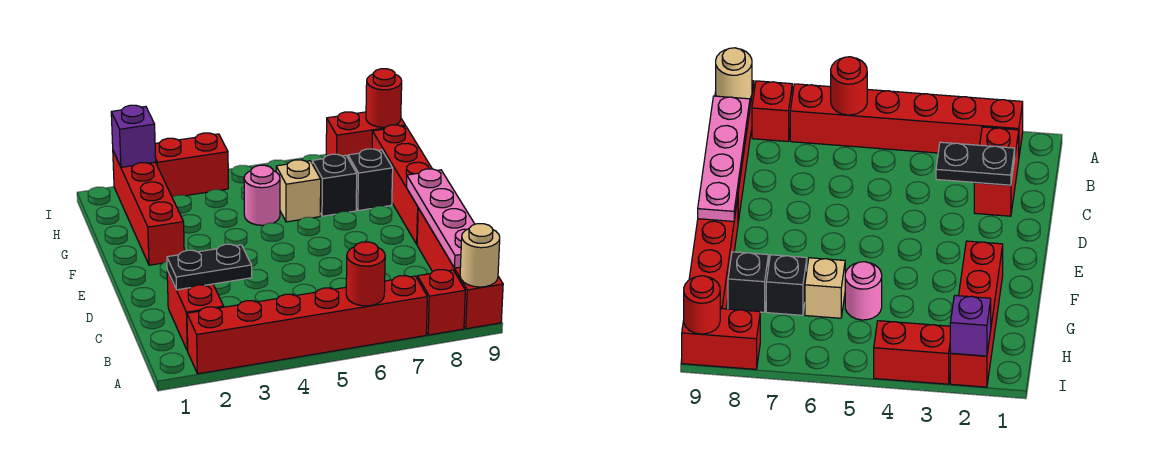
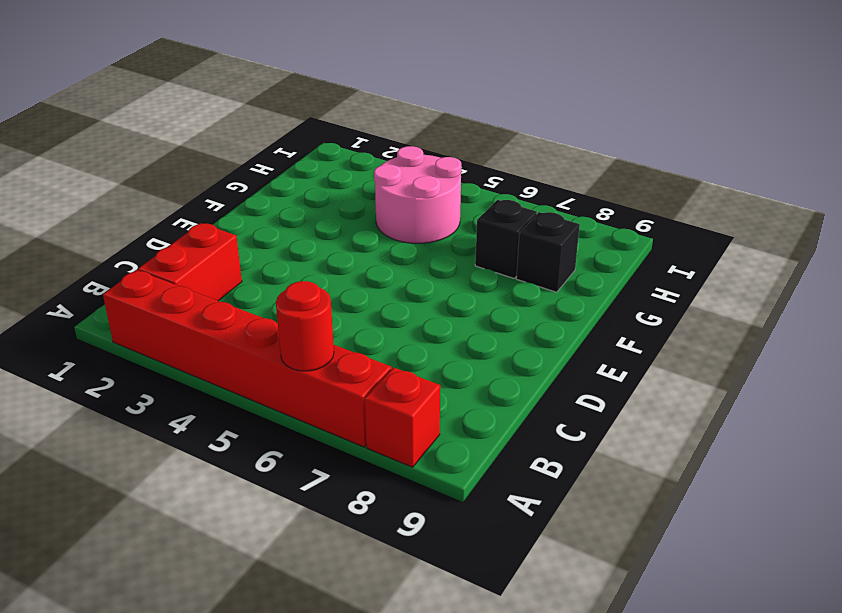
pink round brick G4:H5 level 1 -> pink round brick G5 level 1
none -> red brick A9:D9 level 1
none -> red brick E9:H9 level 1
none -> red brick F2:I2 level 1

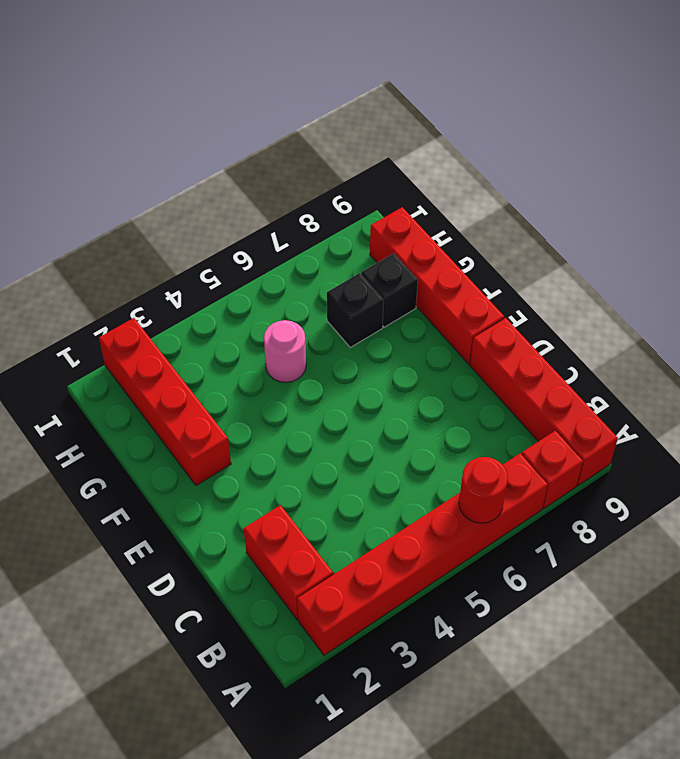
none -> tan brick G6 level 1
none -> red brick I3:I4 level 1
none -> red brick I8:I9 level 1

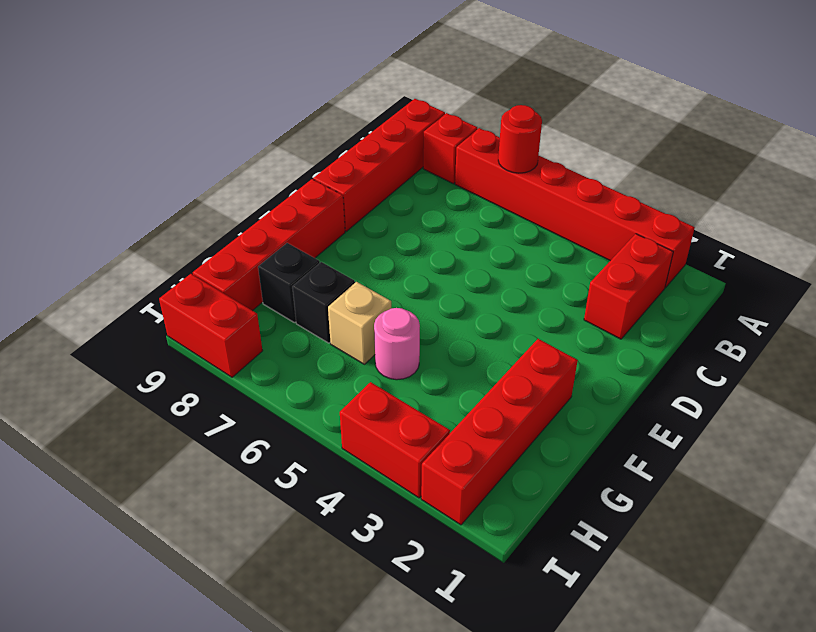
none -> tan round brick A9 level 2
none -> pink plate B9:E9 level 2
none -> black plate C2:C3 level 2

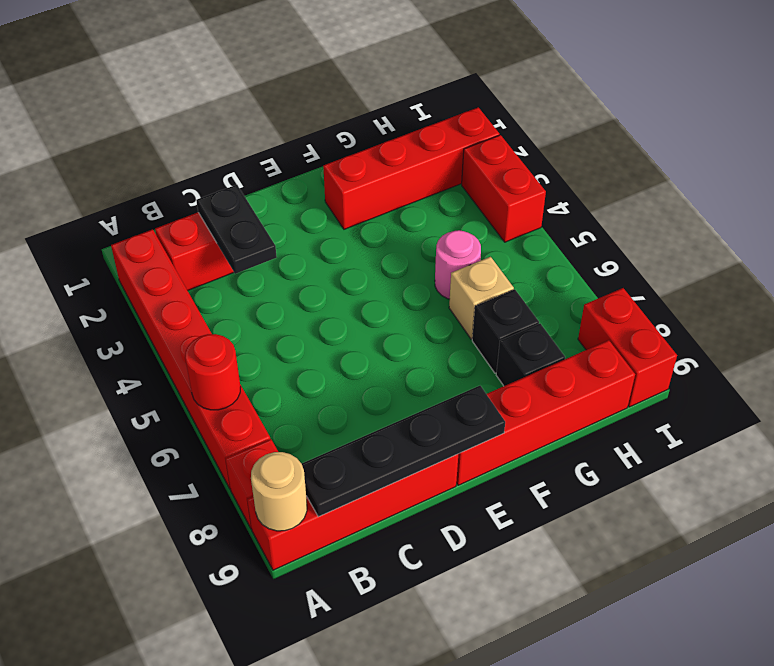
black plate B9:E9 level 2 -> pink plate B9:E9 level 2
none -> purple brick I2 level 2
none -> red round brick I9 level 2

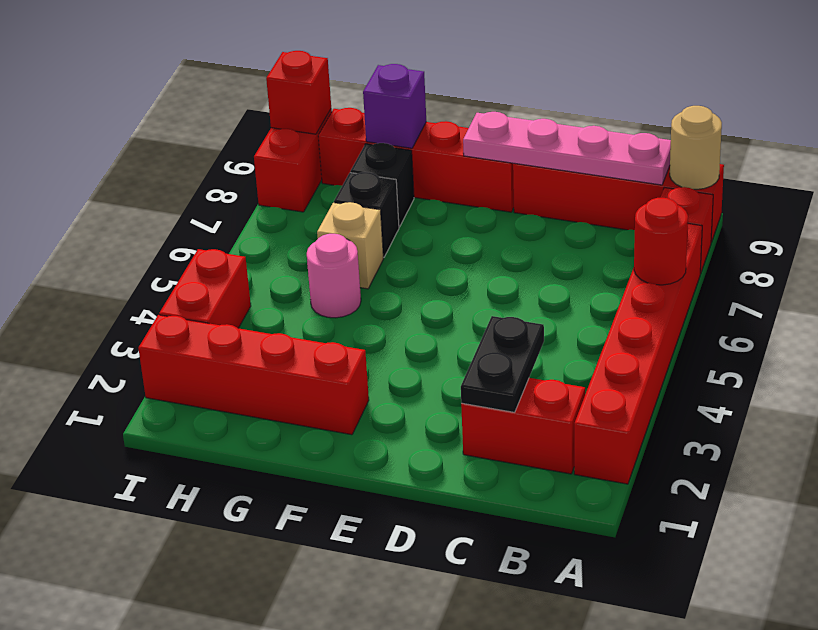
purple brick G9 level 2 -> purple brick I2 level 2
red brick I9 level 2 -> red round brick I9 level 2

